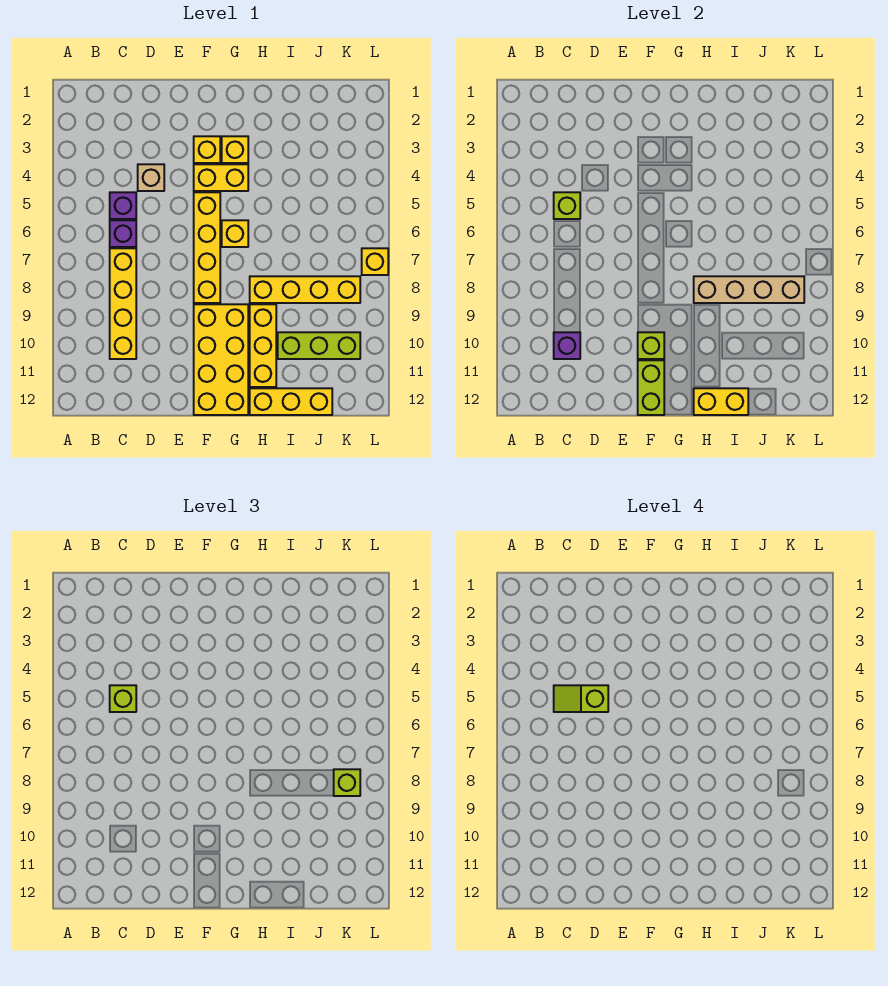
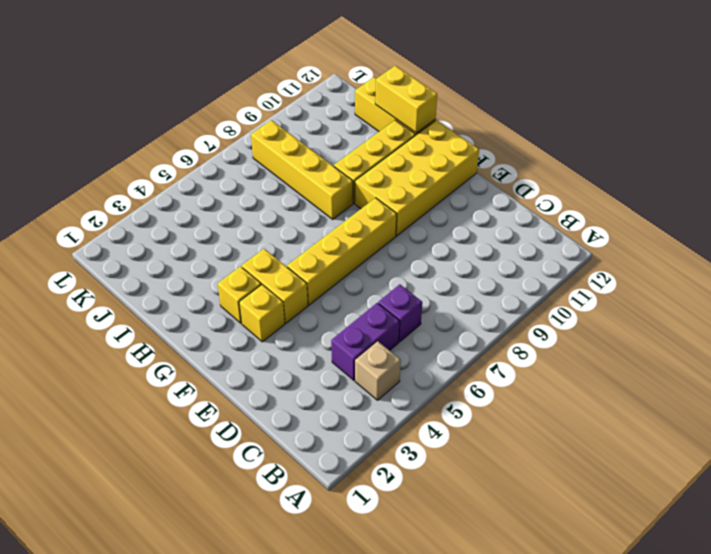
tan brick B4 level 1 -> tan brick D4 level 1
purple brick C4:C5 level 1 -> purple brick C5 level 1
none -> yellow brick C7:C10 level 1
none -> yellow brick G6 level 1
none -> lime brick I10:K10 level 1

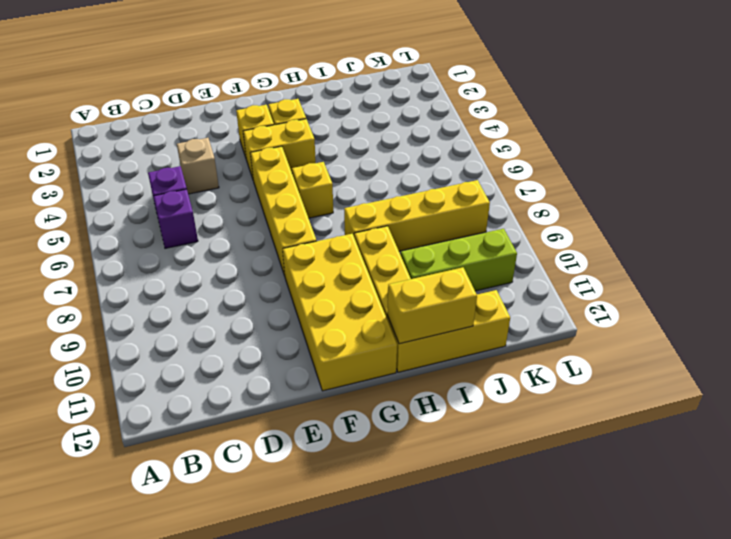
none -> yellow brick C7:C10 level 1
none -> yellow brick L7 level 1
none -> lime brick C5 level 2

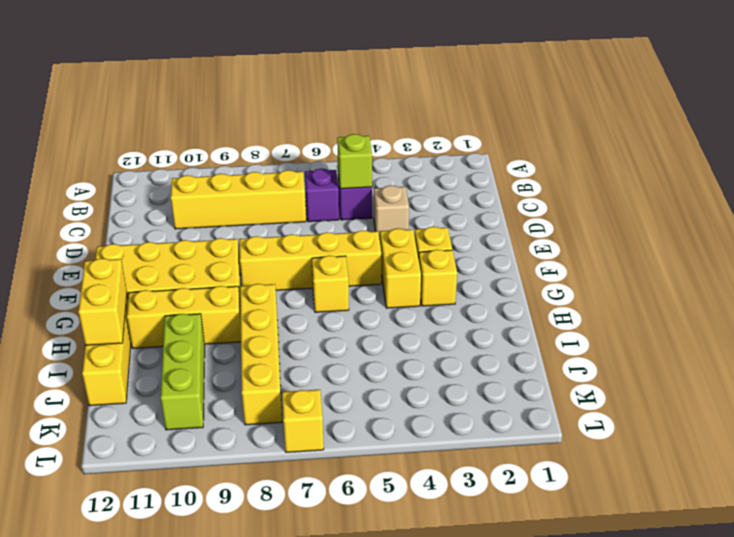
none -> purple brick C10 level 2
none -> lime brick F10 level 2
none -> lime brick F11:F12 level 2

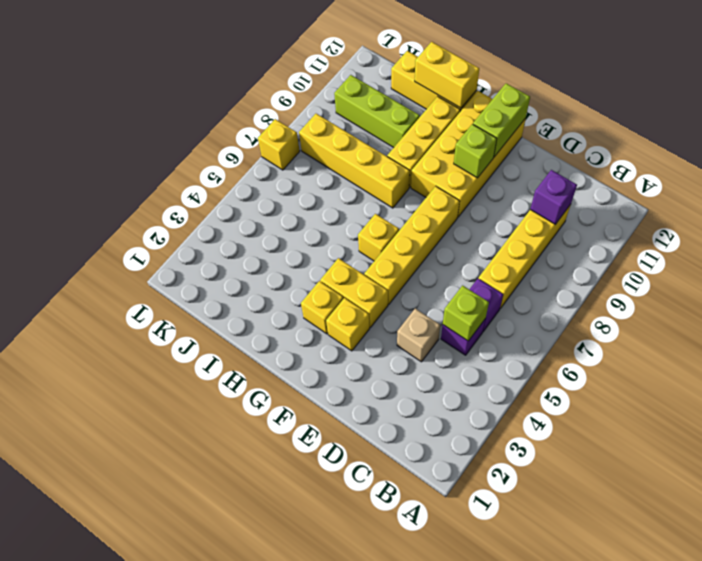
none -> tan brick H8:K8 level 2
none -> lime brick C5 level 3
none -> lime brick K8 level 3

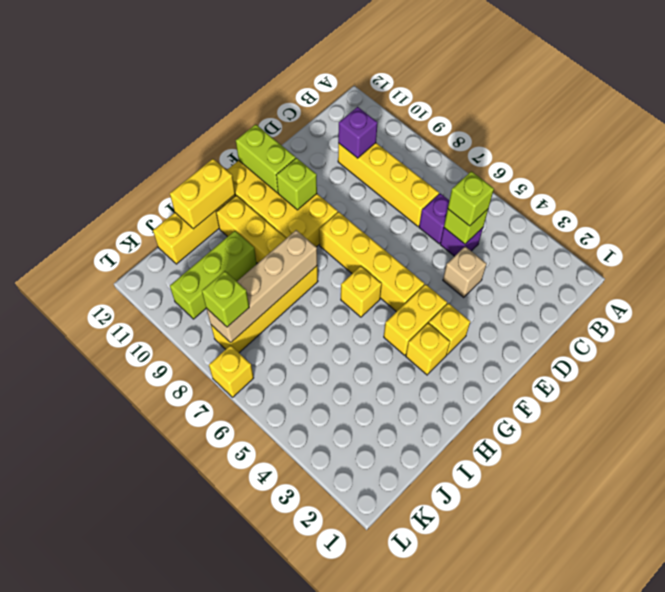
none -> lime slope C5:D5 level 4 top D

